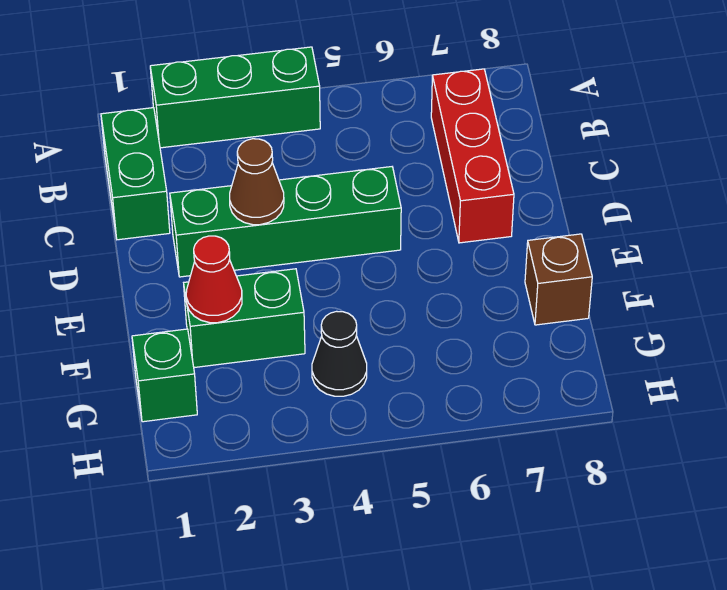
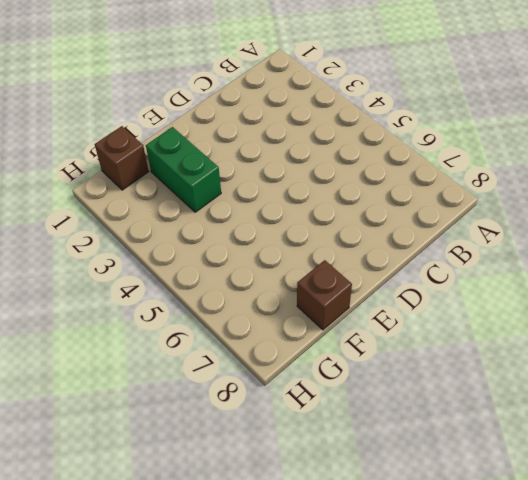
brown brick G1 level 1 -> green brick G1 level 1
none -> green brick A2:A4 level 1
none -> green brick B1:C1 level 1

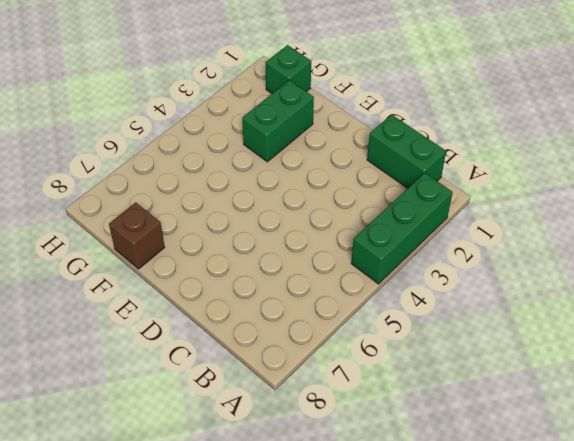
none -> red brick B7:D7 level 1
none -> green brick D2:D5 level 1

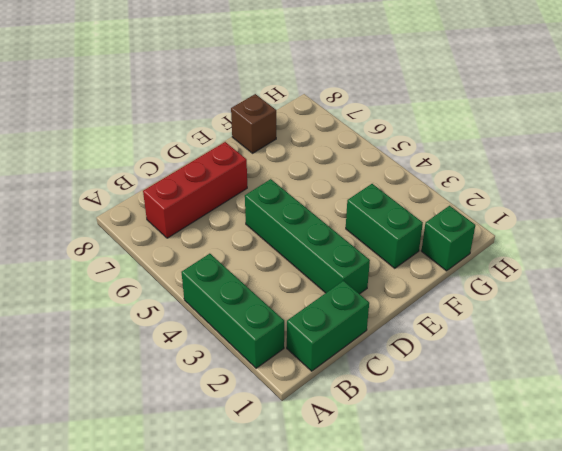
none -> black cone G4 level 1
none -> brown cone D3 level 2

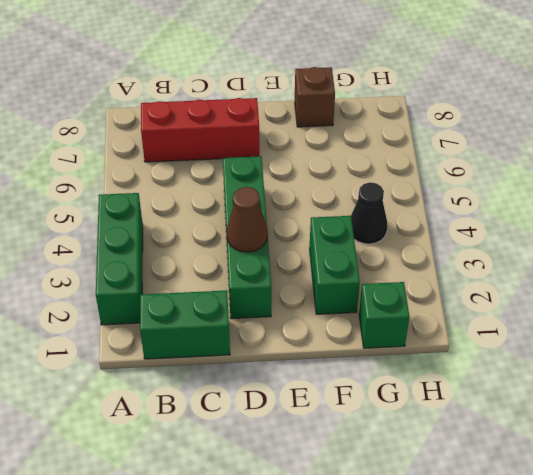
none -> red cone F2 level 2

